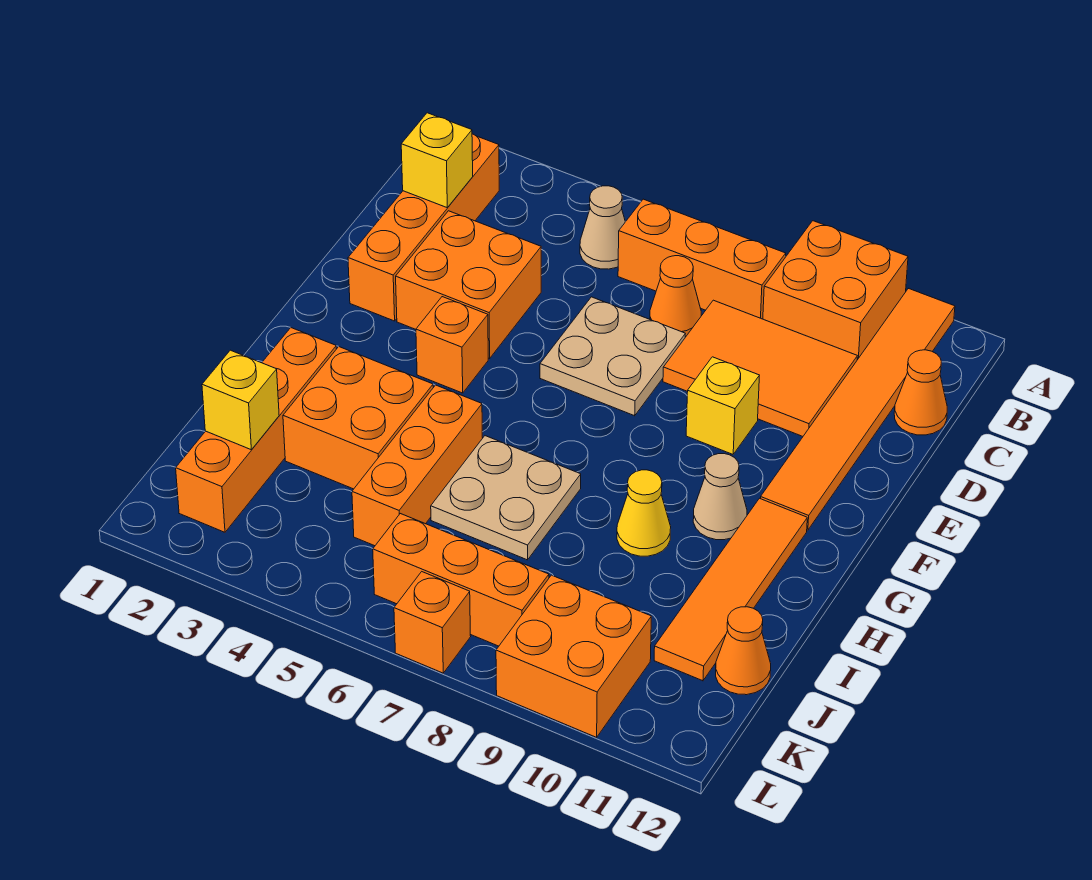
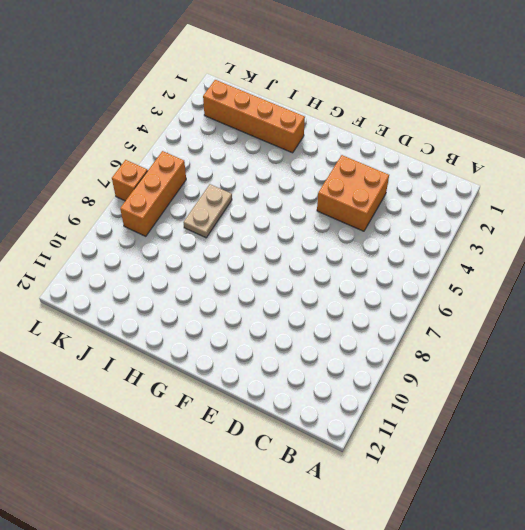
tan plate I6:I7 level 1 -> tan plate H6:I7 level 1
none -> orange brick A9:B10 level 1
none -> orange tile A11:F11 level 1
none -> orange brick B2:E2 level 1

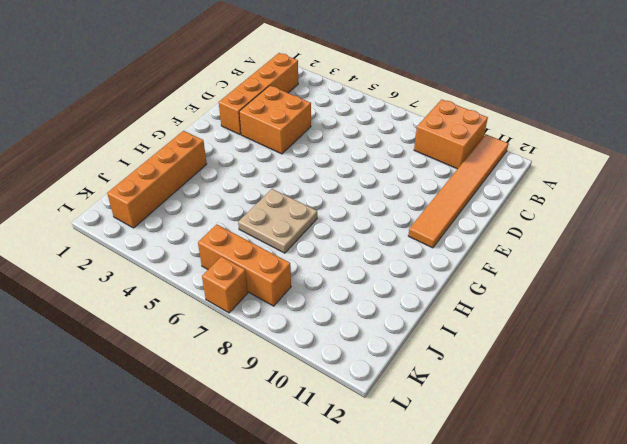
none -> tan cone B5 level 1
none -> orange brick B6:B8 level 1
none -> orange cone C7 level 1

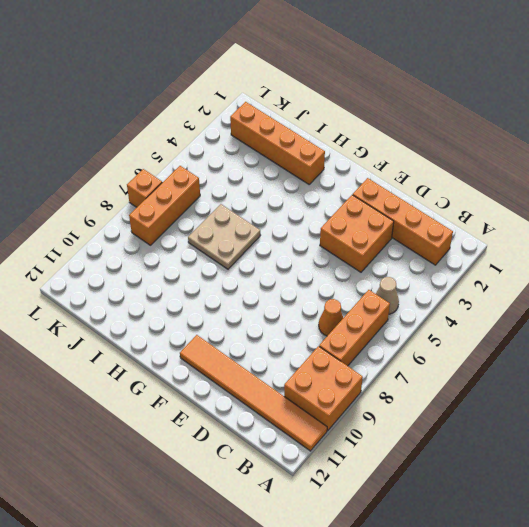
none -> orange tile C8:D10 level 1
none -> orange cone C12 level 1
none -> tan plate D6:E7 level 1

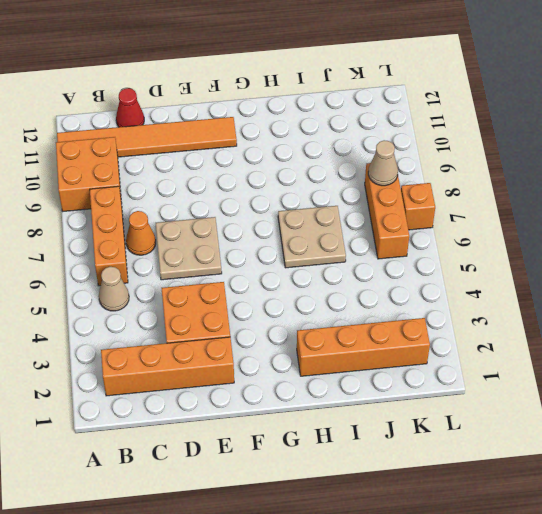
red cone C12 level 1 -> orange cone C12 level 1
tan cone K8 level 2 -> tan cone G10 level 1
none -> orange tile C8:D10 level 1
none -> yellow brick E9 level 1
none -> orange brick F4 level 1

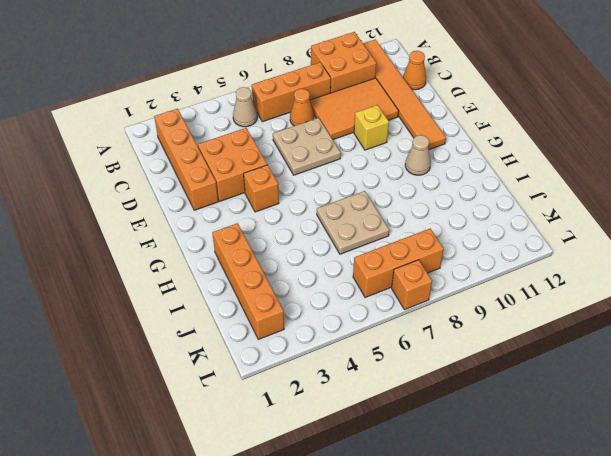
none -> orange tile G11:J11 level 1
none -> orange brick H3:I4 level 1
none -> orange brick H5:J5 level 1

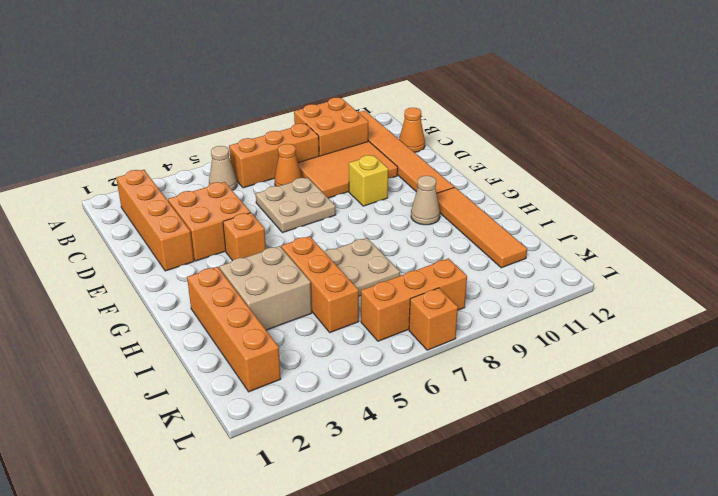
tan brick H3:I4 level 1 -> orange brick H3:I4 level 1
none -> yellow cone H9 level 1
none -> orange cone J12 level 1
none -> orange brick K9:L10 level 1

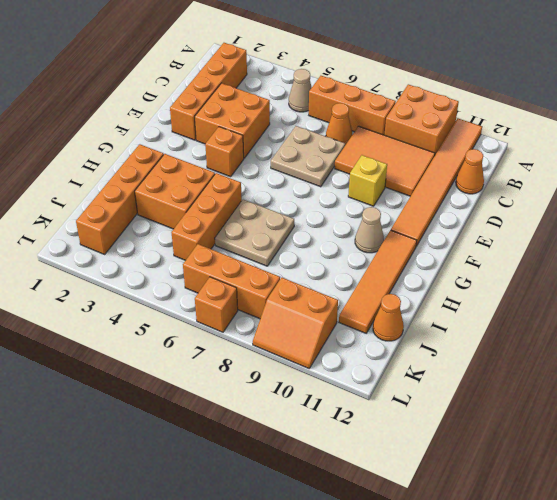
orange slope K9:L10 level 1 top K -> orange brick K9:L10 level 1
none -> yellow cone H9 level 1
none -> yellow brick C2 level 2
none -> yellow brick J2 level 2

